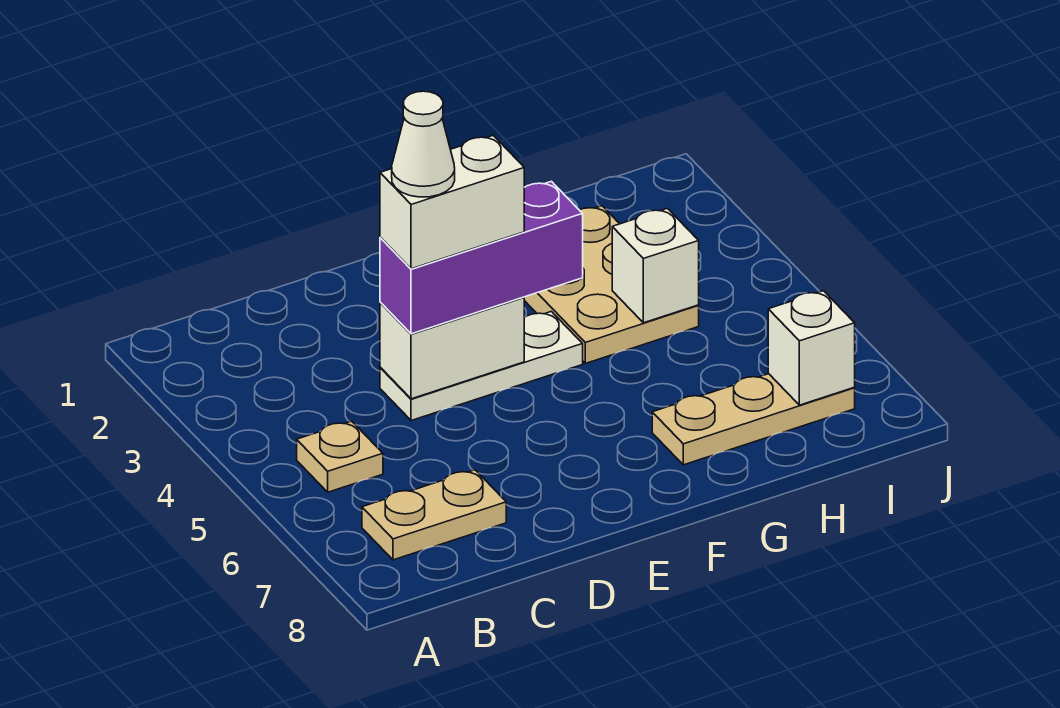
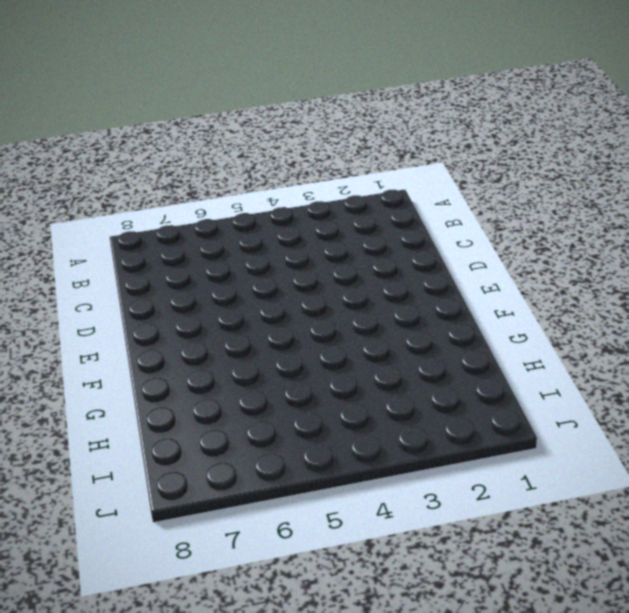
none -> tan plate B5 level 1
none -> tan plate B7:C7 level 1

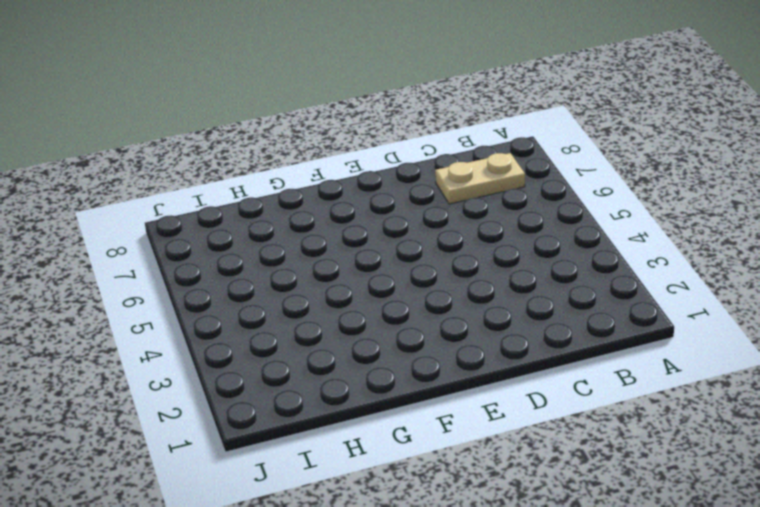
none -> tan plate B5 level 1
none -> white plate D4:F4 level 1

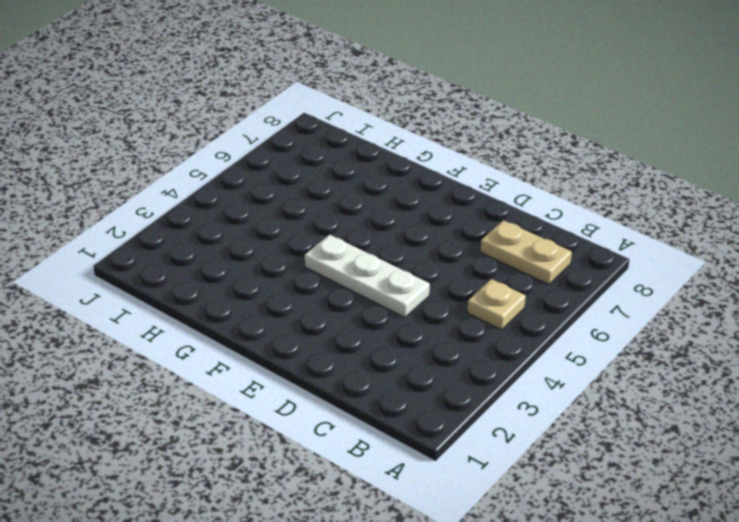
none -> tan plate G2:H4 level 1
none -> tan plate G7:I7 level 1

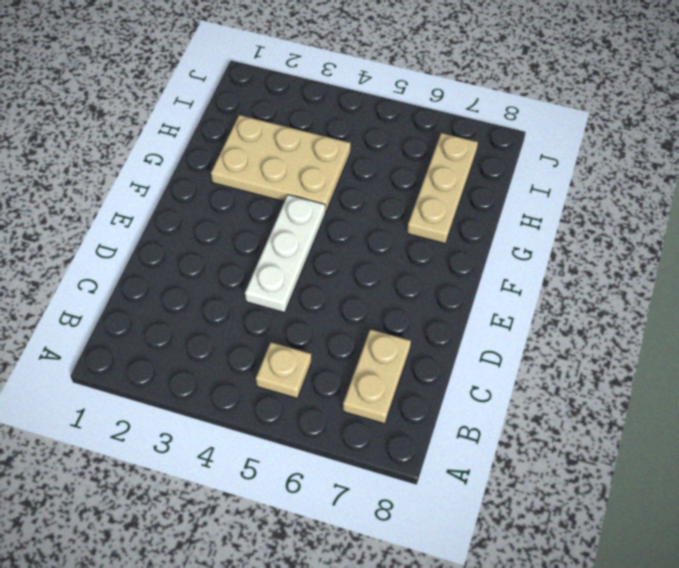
none -> white brick D4:E4 level 2
none -> white brick H4 level 2

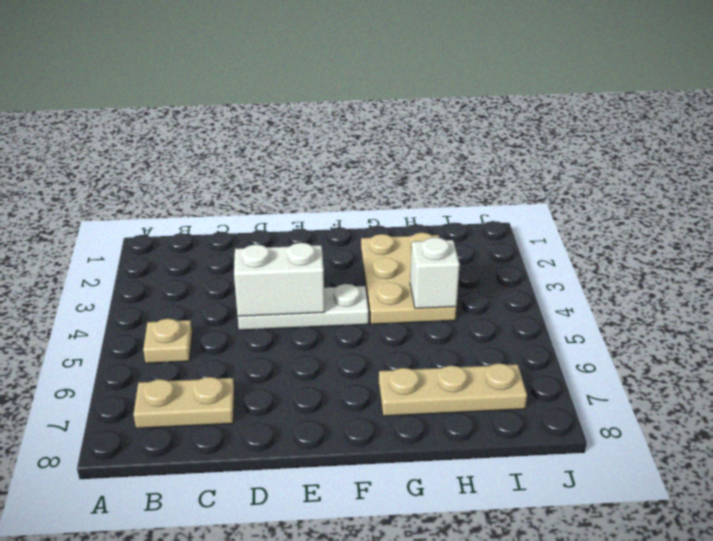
none -> white brick I7 level 2
none -> purple brick D4:F4 level 3

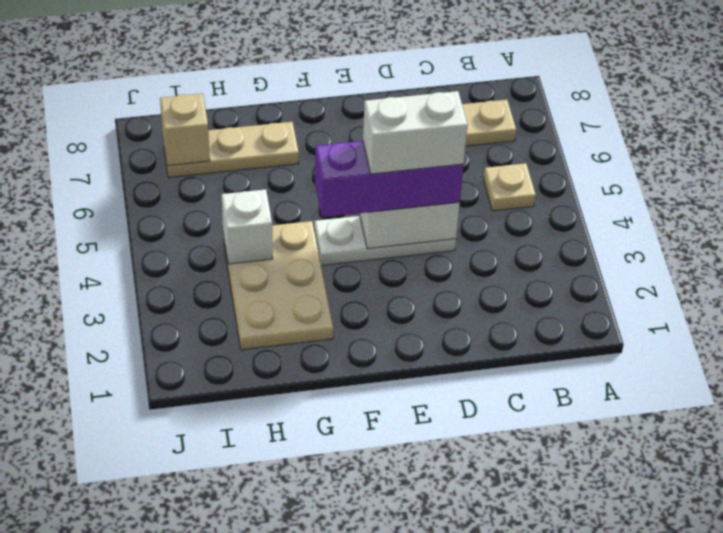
tan brick I7 level 2 -> white brick I7 level 2
none -> white cone D4 level 5

